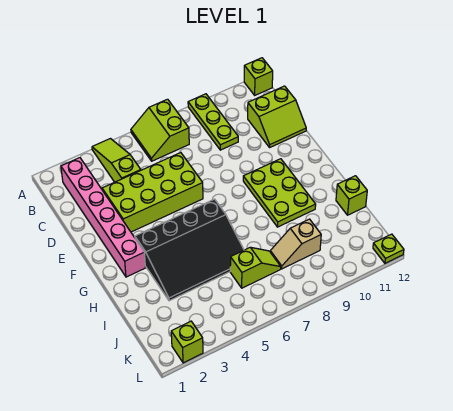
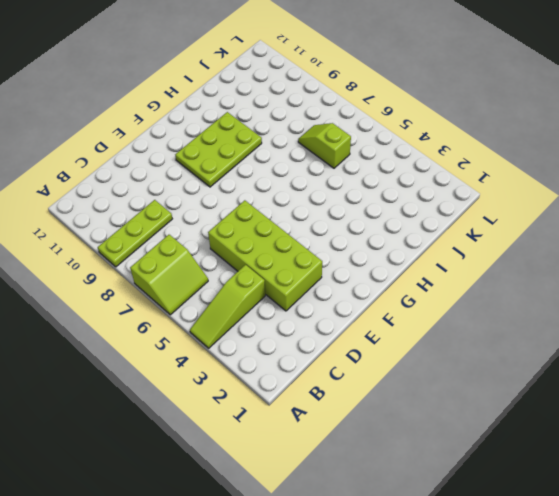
none -> lime brick A12 level 1
none -> pink brick B2:G2 level 1
none -> lime slope C11:D12 level 1 top C

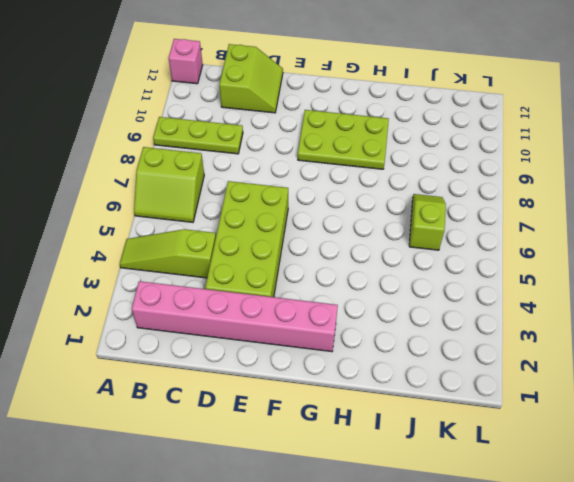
pink brick A12 level 1 -> lime brick A12 level 1
none -> black slope G3:I6 level 1 top G
none -> lime brick I12 level 1
none -> tan slope J8:J9 level 1 top 9

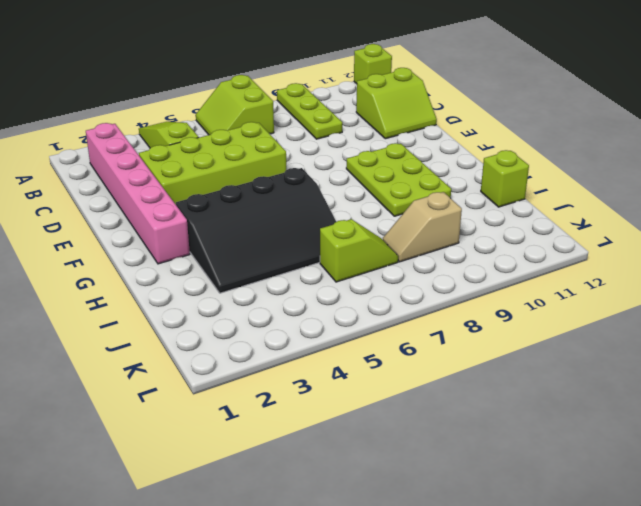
none -> lime brick L2 level 1
none -> lime plate L12 level 1

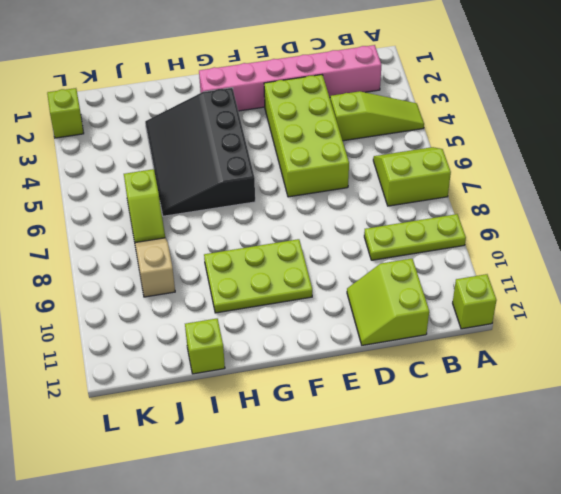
none -> lime plate L12 level 1

